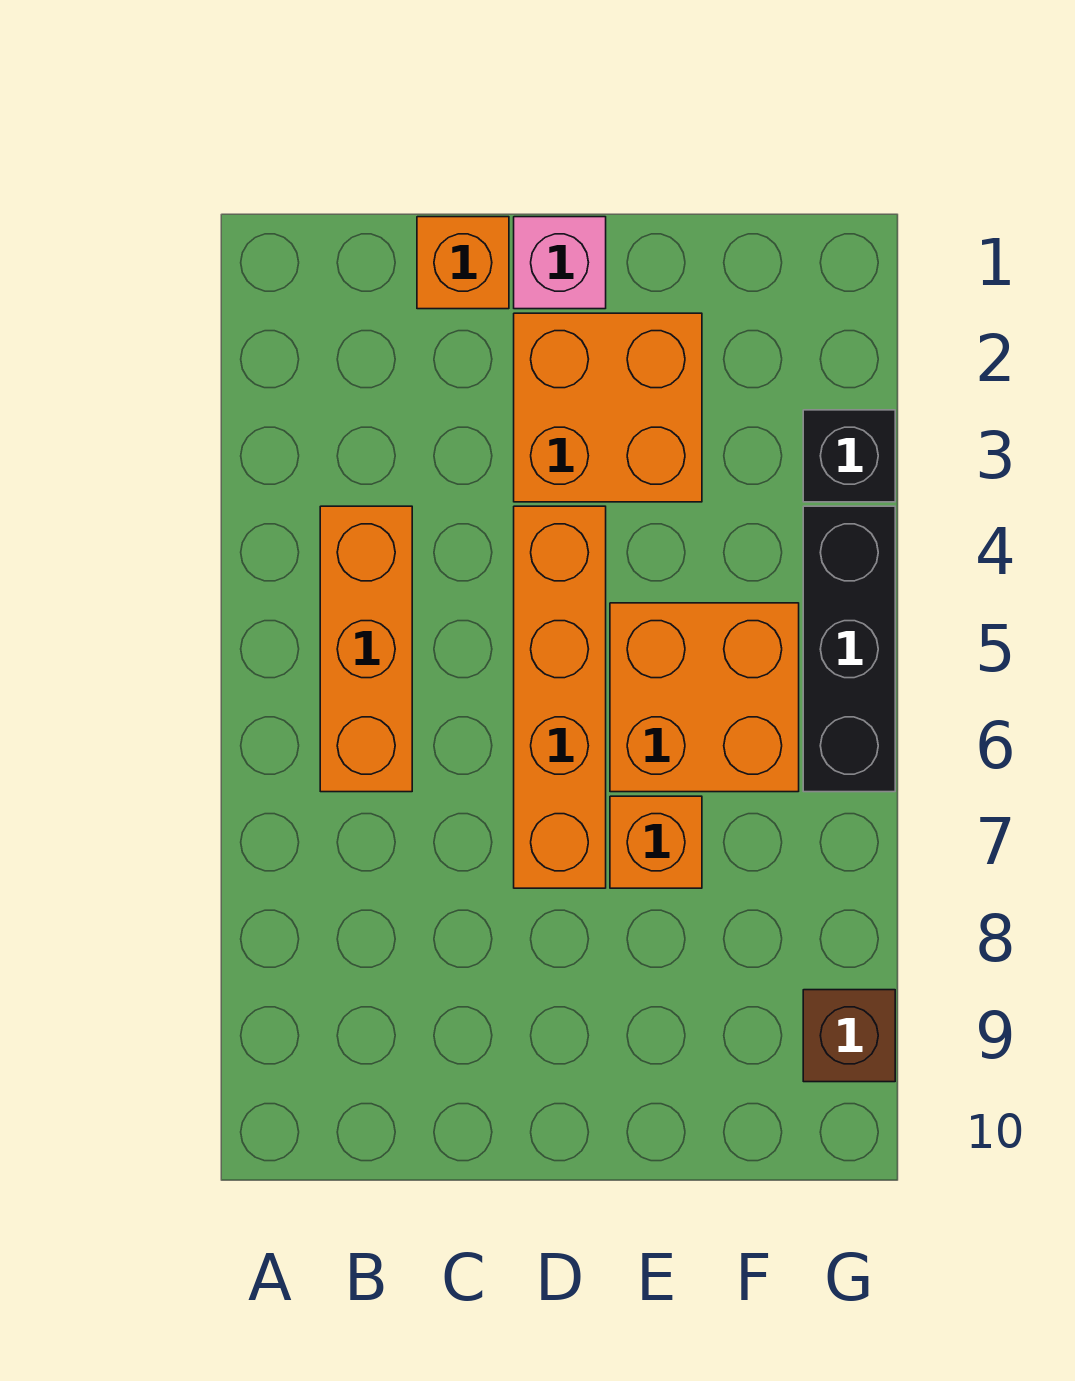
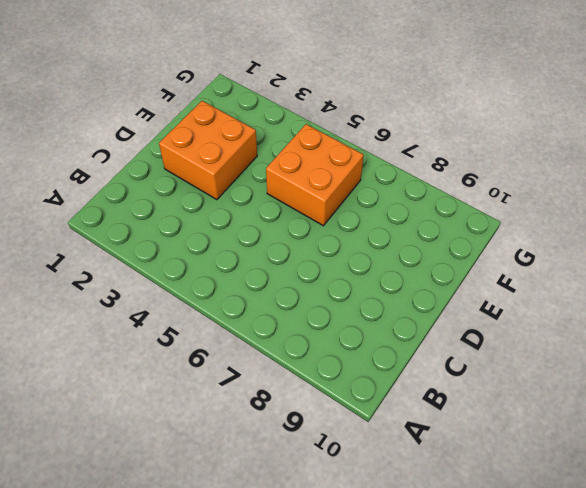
none -> orange brick B4:B6 level 1
none -> orange brick C1 level 1

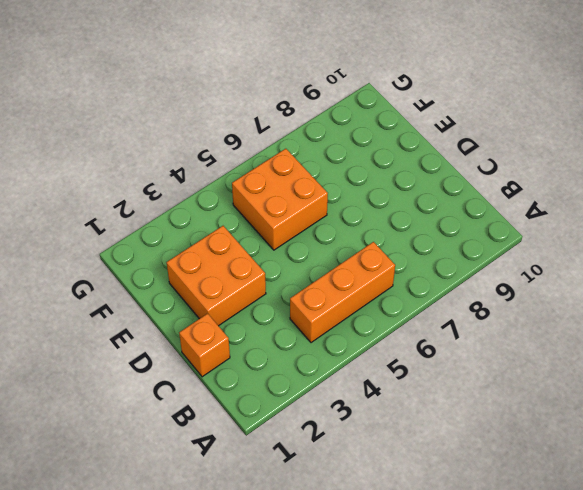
none -> pink brick D1 level 1
none -> orange brick D4:D7 level 1

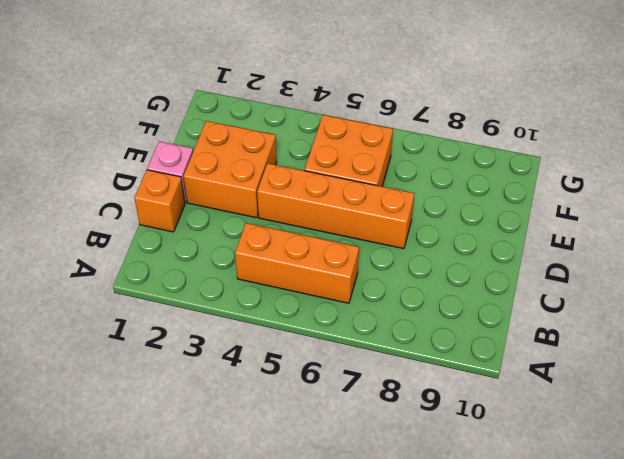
none -> orange brick E7 level 1
none -> black brick G3 level 1

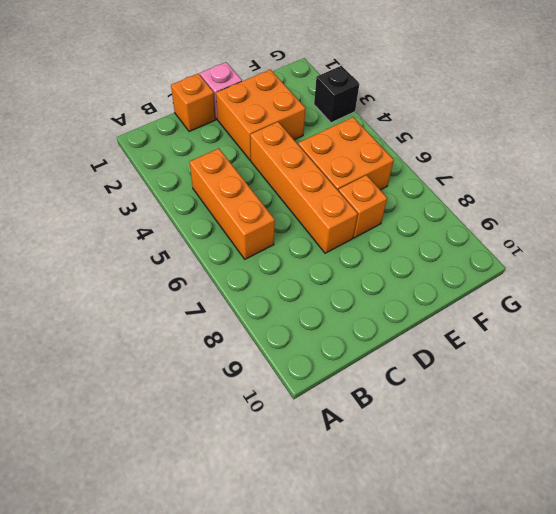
none -> black brick G4:G6 level 1
none -> brown brick G9 level 1

